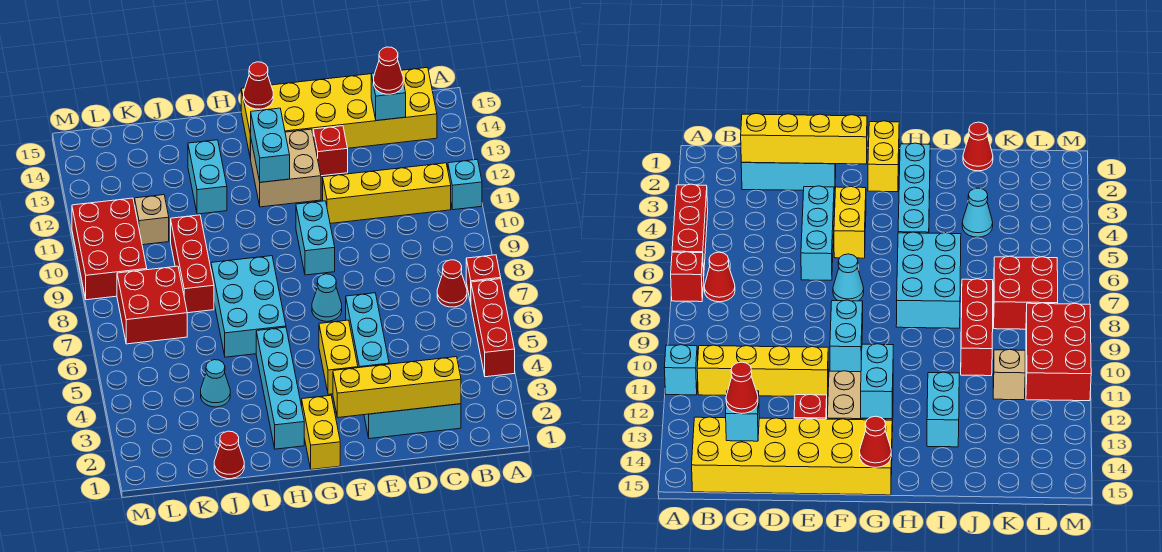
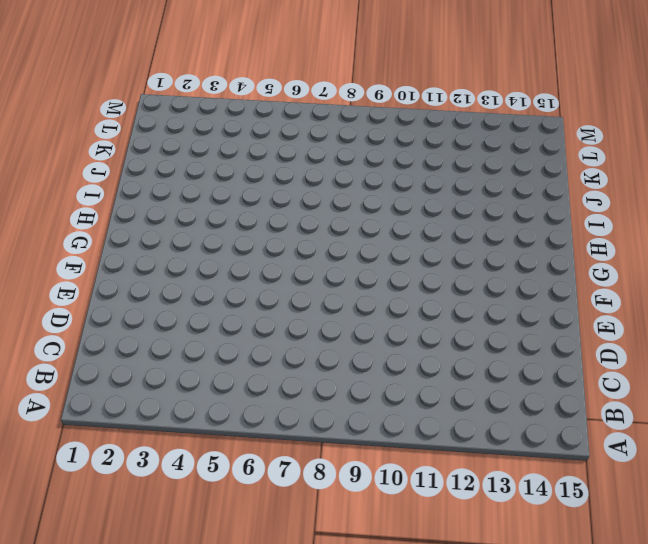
none -> red brick A4:A6 level 1
none -> red brick A7 level 1
none -> cyan brick A11 level 1

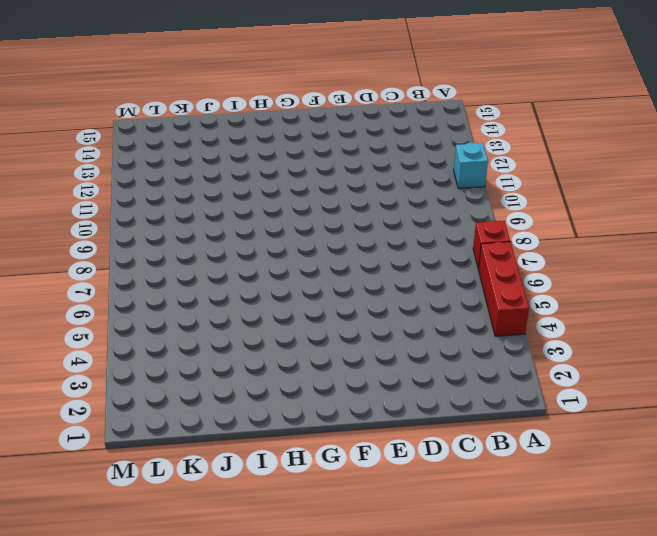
none -> red cone B7 level 1
none -> yellow brick B11:E11 level 1
none -> yellow brick B14:G15 level 1

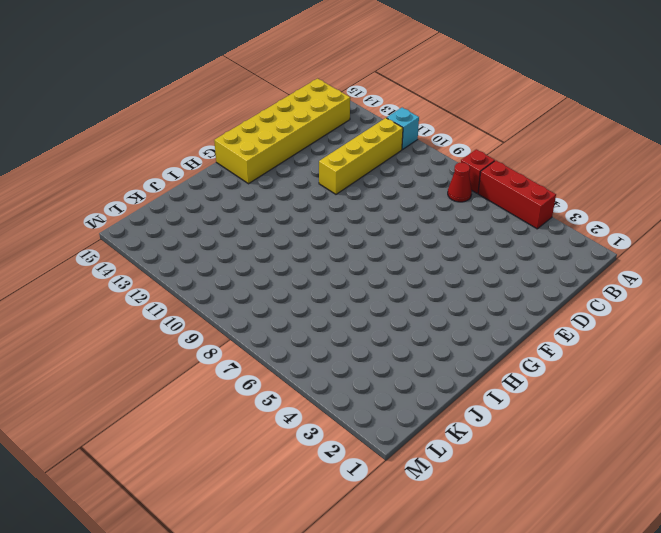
none -> cyan brick C2:E2 level 1
none -> cyan brick E4:E6 level 1
none -> red brick E13 level 1

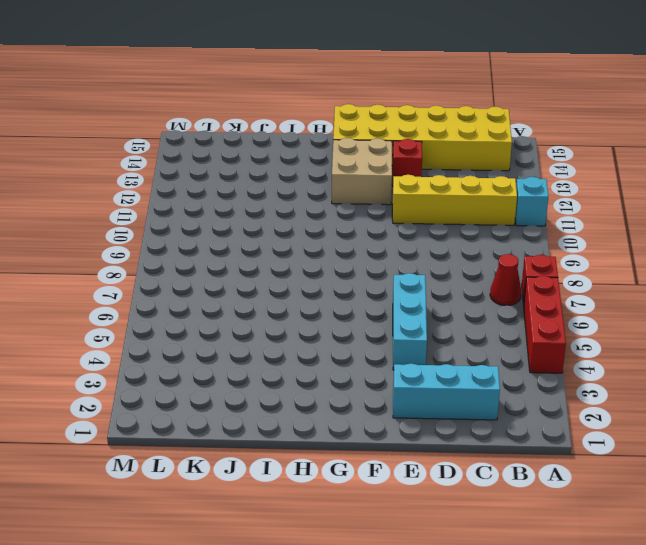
none -> yellow brick F4:F5 level 1
none -> cyan cone F7 level 1
none -> cyan brick F9:F10 level 1

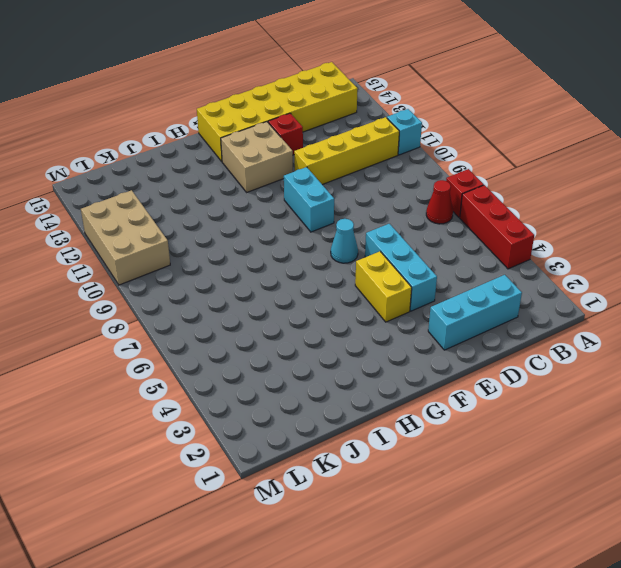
tan brick L10:M12 level 1 -> red brick L9:M11 level 1
none -> yellow brick G1:G2 level 1
none -> cyan brick H2:H5 level 1
none -> cyan brick H6:I8 level 1

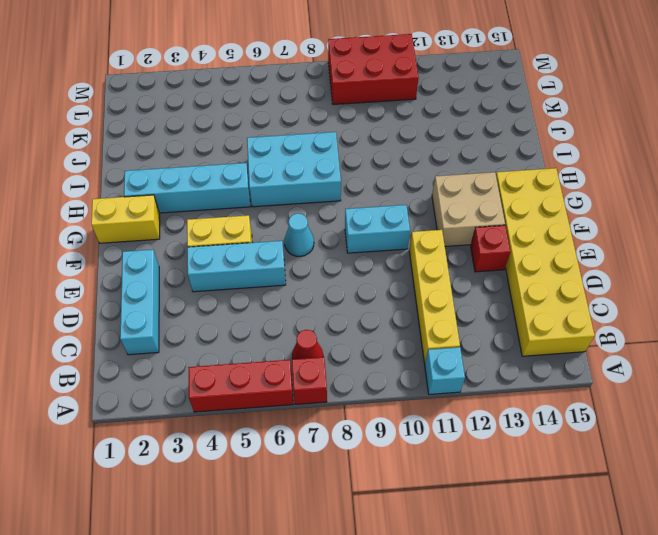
none -> cyan brick I12:I13 level 1
none -> red cone J1 level 1
none -> cyan cone J4 level 1

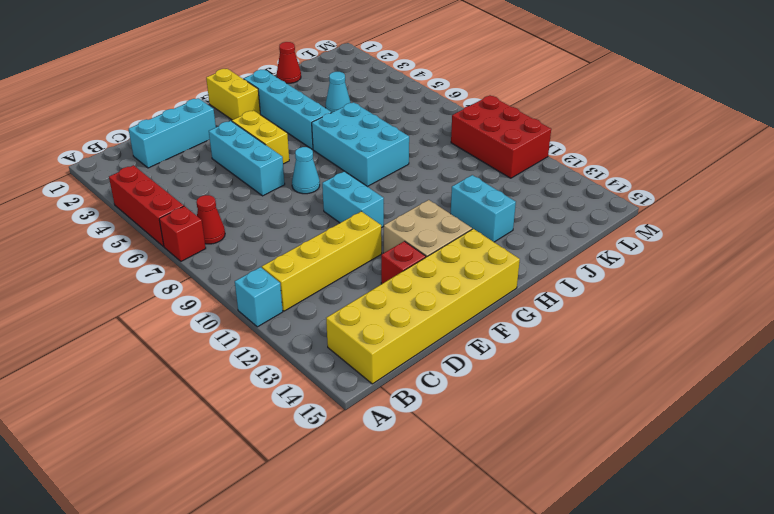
none -> red brick J8:J10 level 1
none -> red brick K7:L8 level 1
none -> tan brick K11 level 1

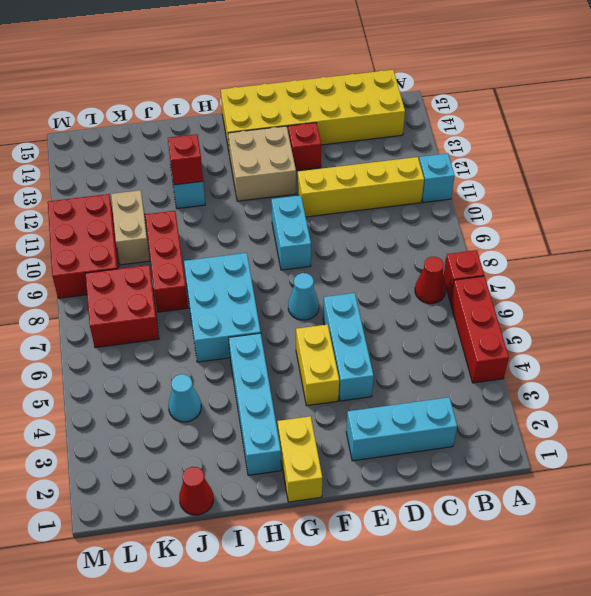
red brick I12 level 2 -> none
tan brick K10:K11 level 1 -> tan brick K11 level 1
none -> yellow brick C2:F2 level 2
none -> cyan brick C14 level 2
none -> cyan brick G12:G13 level 2

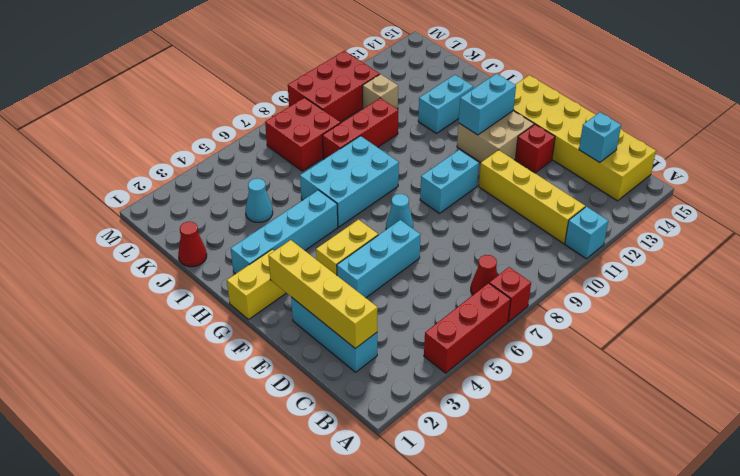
none -> red cone G15 level 2
none -> red cone C14 level 3

